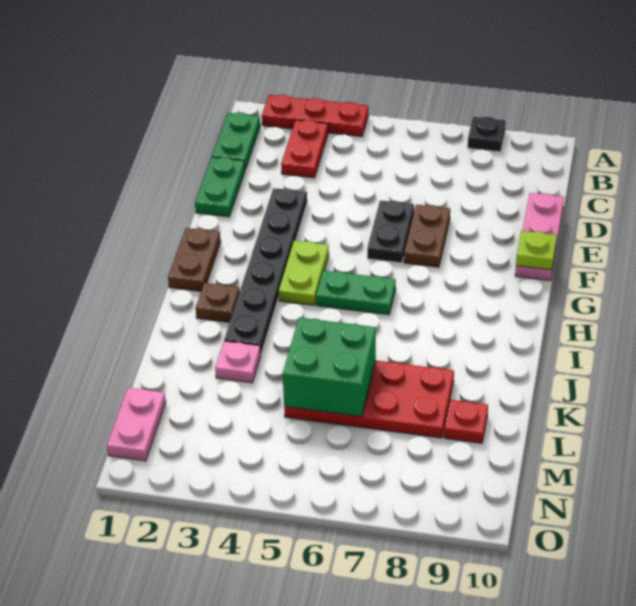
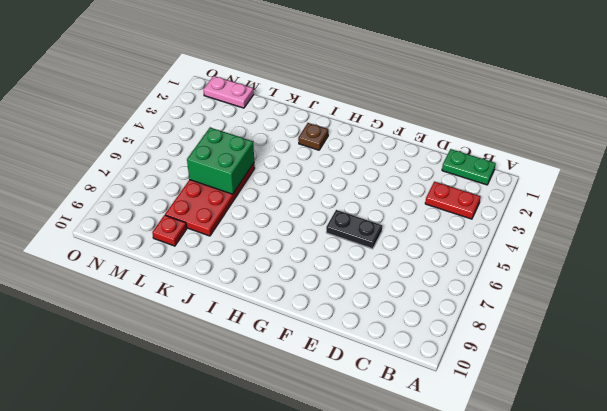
none -> red plate A2:A4 level 1
none -> black plate A8 level 1
none -> green plate D1:E1 level 1

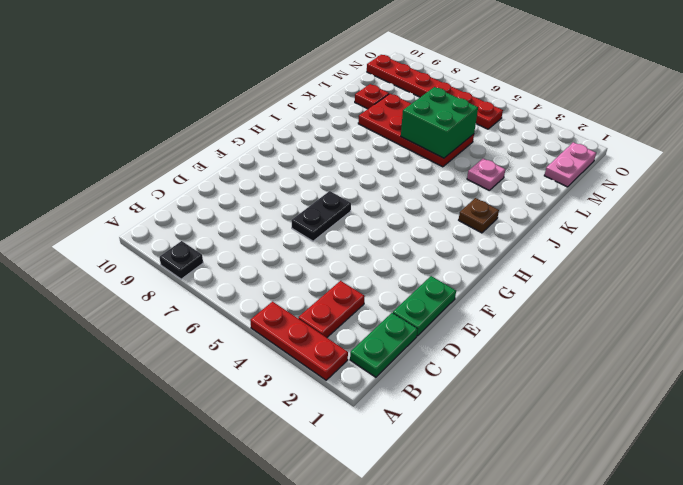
red plate N5:N10 level 1 -> none
none -> pink plate D10:F10 level 1
none -> black plate E3:J3 level 1
none -> brown plate E7:F7 level 1

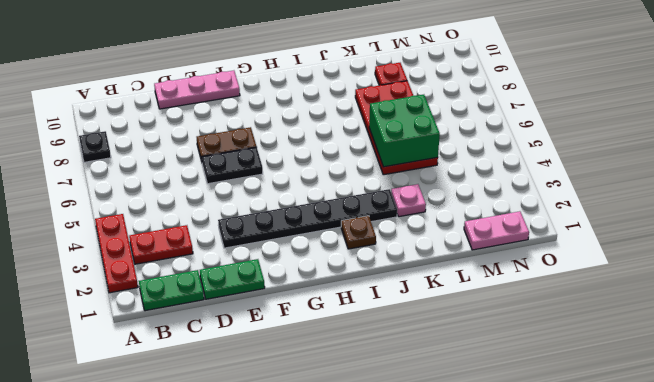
none -> brown plate G1:H1 level 1
none -> lime plate G4:H4 level 1
none -> green plate H5:H6 level 1

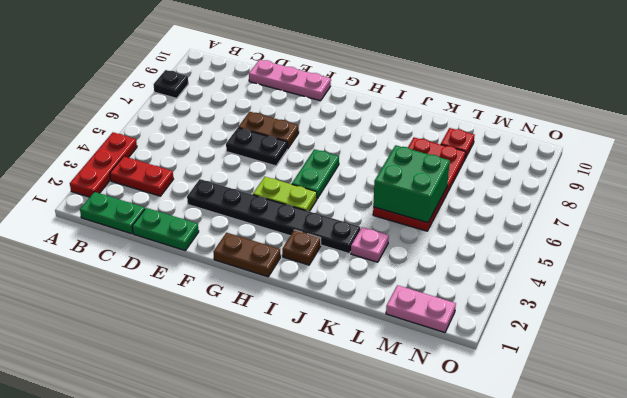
none -> lime plate F10 level 2

